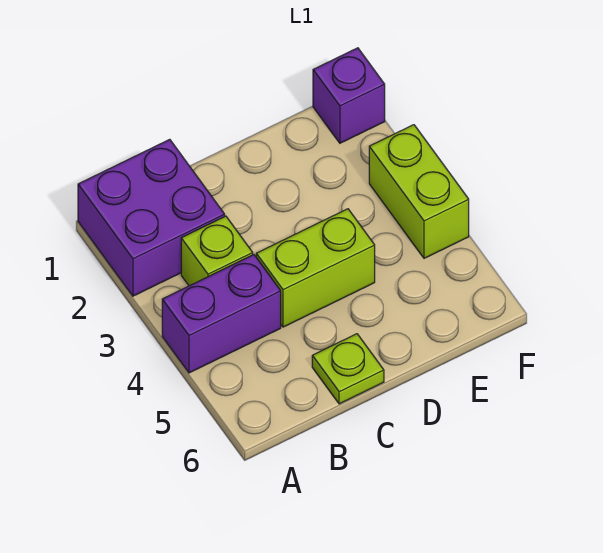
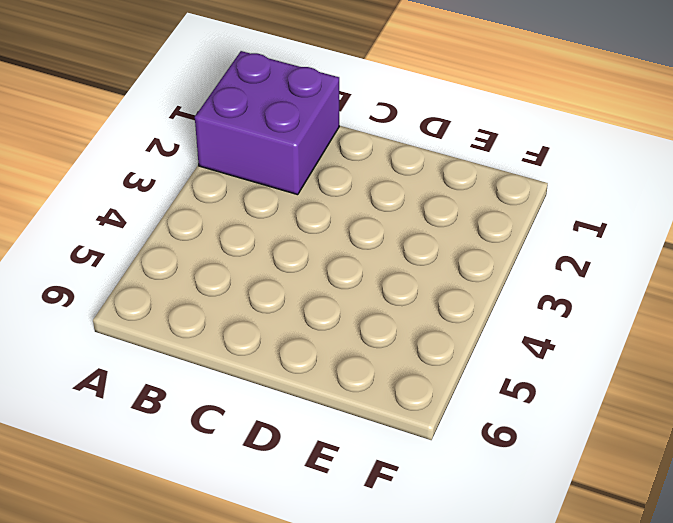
none -> purple brick A4:B4 level 1
none -> lime brick B3 level 1

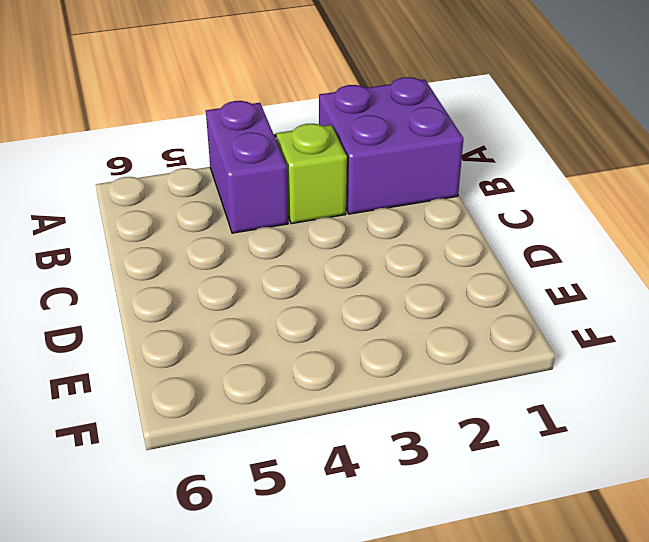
none -> lime brick C4:D4 level 1
none -> lime plate C6 level 1

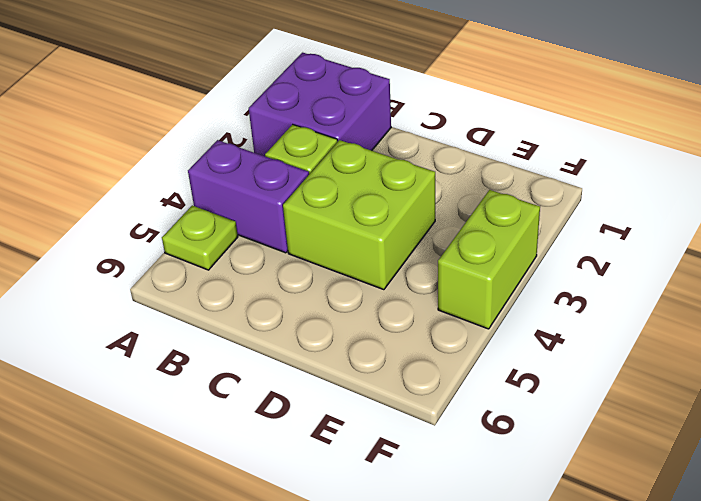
lime plate A5 level 1 -> lime plate C6 level 1
lime brick C3:D4 level 1 -> lime brick C4:D4 level 1
none -> purple brick F1 level 1

